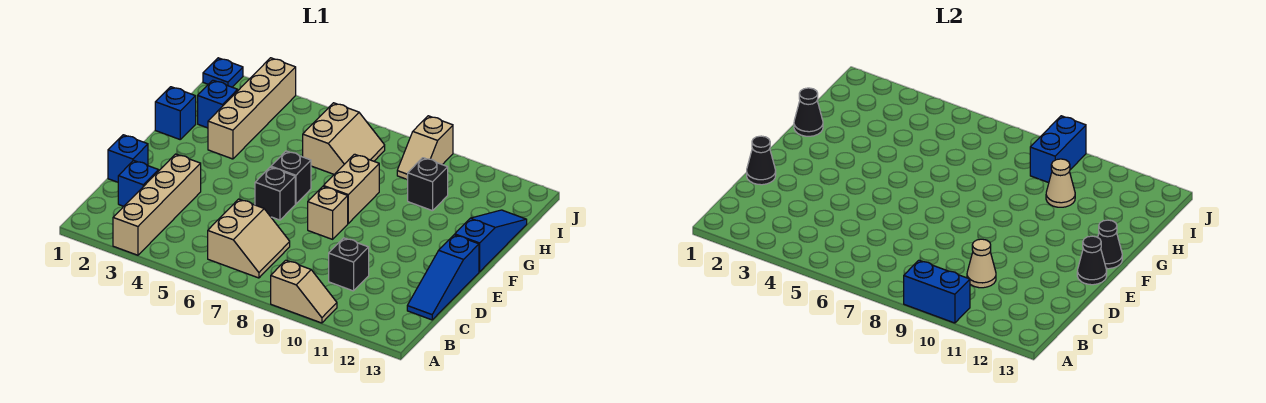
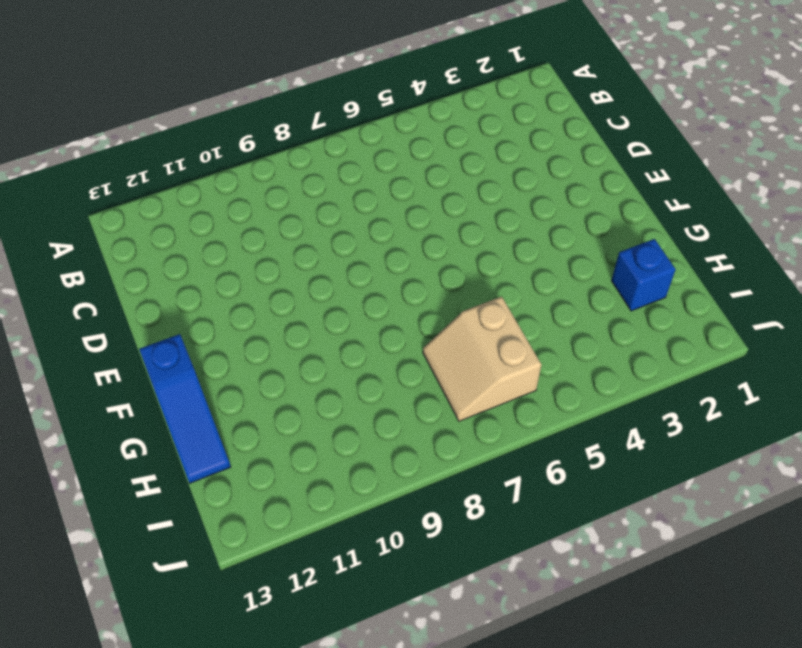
none -> tan brick A3:D3 level 1
none -> tan slope A9:A10 level 1 top 9
none -> tan slope B6:C7 level 1 top 6

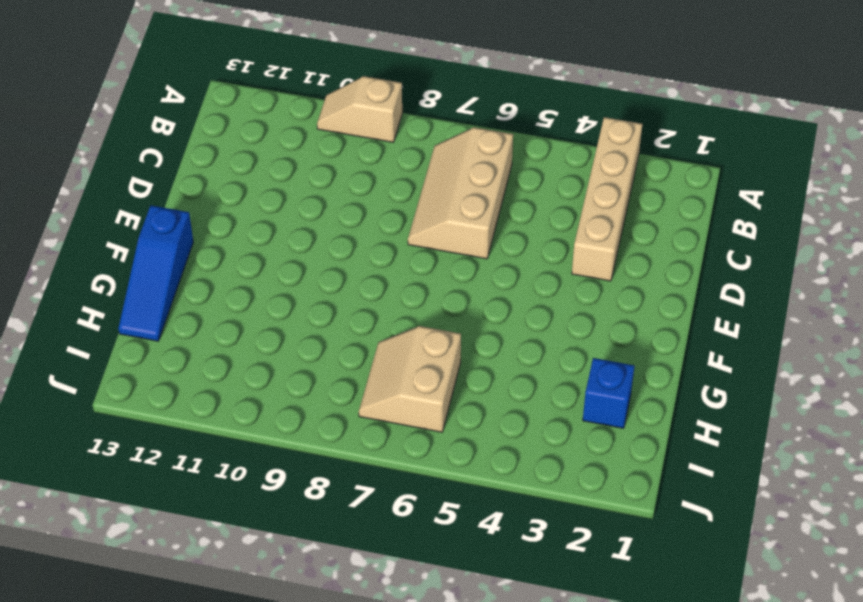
tan slope B6:D7 level 1 top 6 -> tan slope B6:C7 level 1 top 6
none -> blue brick C2 level 1
none -> black brick C10 level 1
none -> blue slope C13:E13 level 1 top E

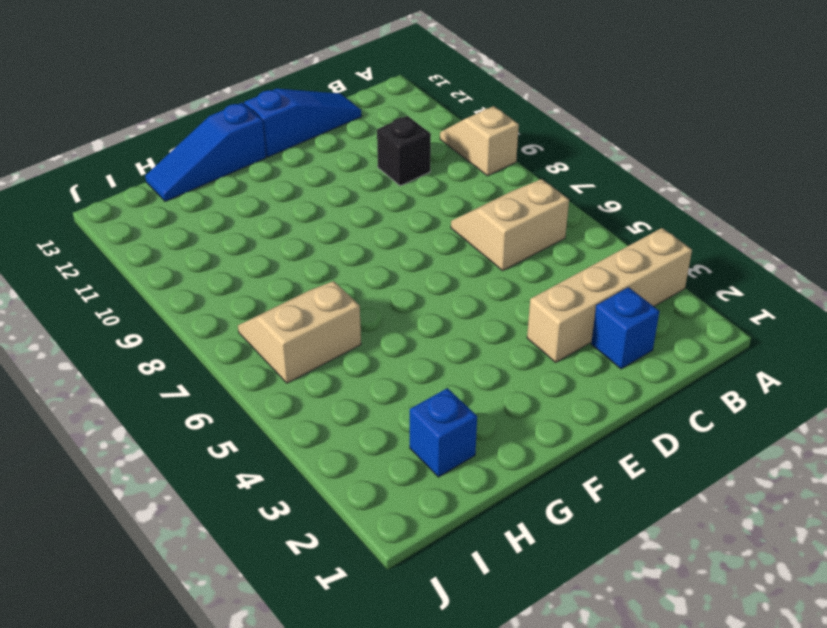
none -> blue brick D1 level 1
none -> black brick E6 level 1
none -> tan brick E8 level 1

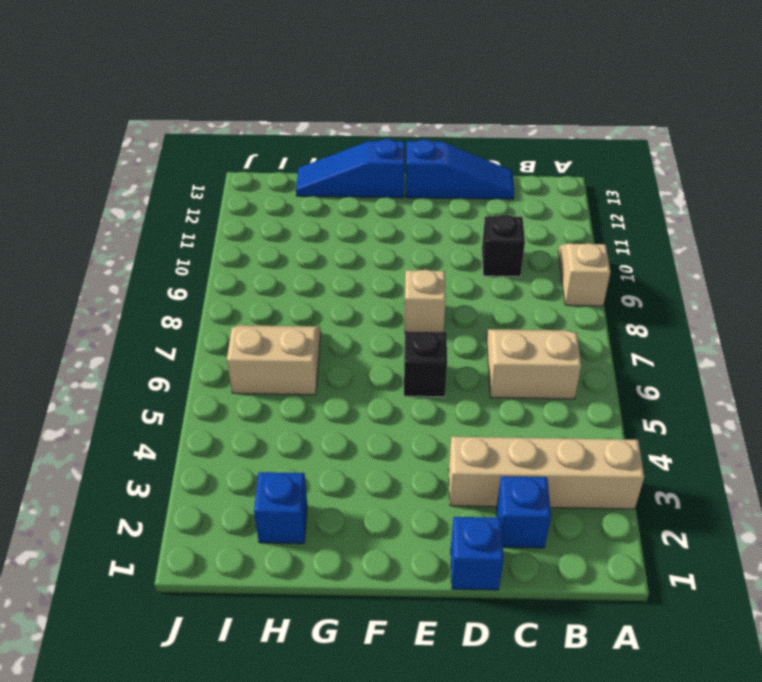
none -> black brick F6 level 1
none -> tan brick F8:G8 level 1
none -> blue brick G1 level 1

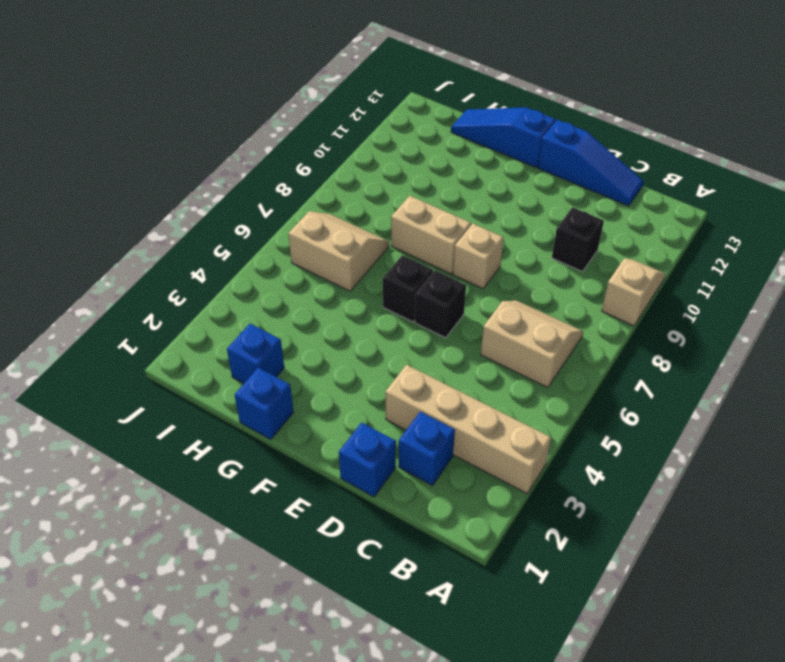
none -> tan brick G3:J3 level 1
none -> black brick H10 level 1
none -> tan slope I9:J9 level 1 top J

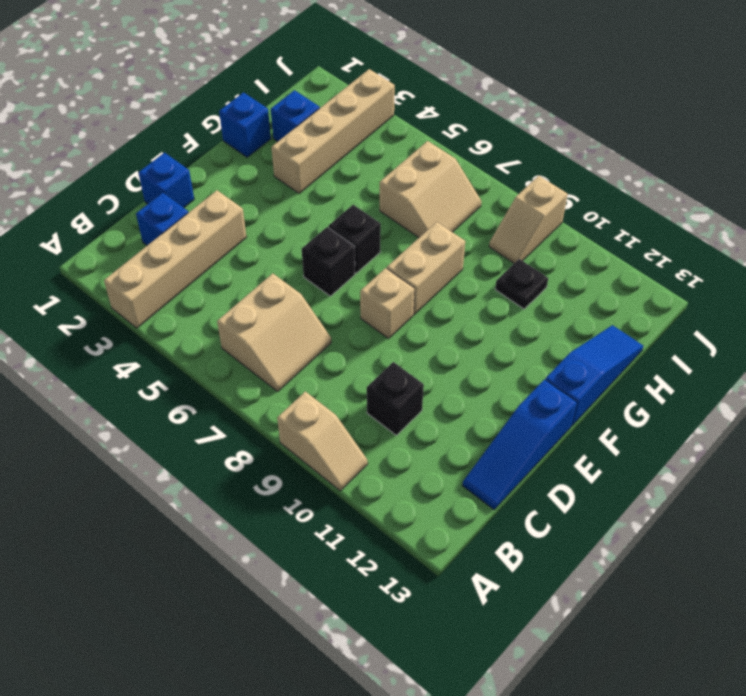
black plate H10 level 1 -> black brick H10 level 1
none -> blue plate J1 level 1
none -> blue brick A9:A10 level 2
none -> tan cone C10 level 2

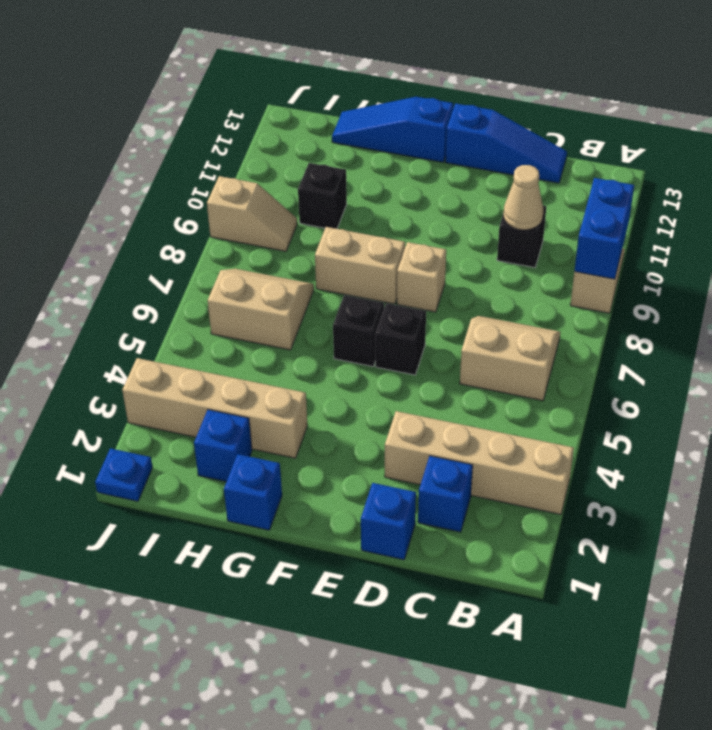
none -> black cone D1 level 2
none -> black cone E13 level 2
none -> black cone F13 level 2

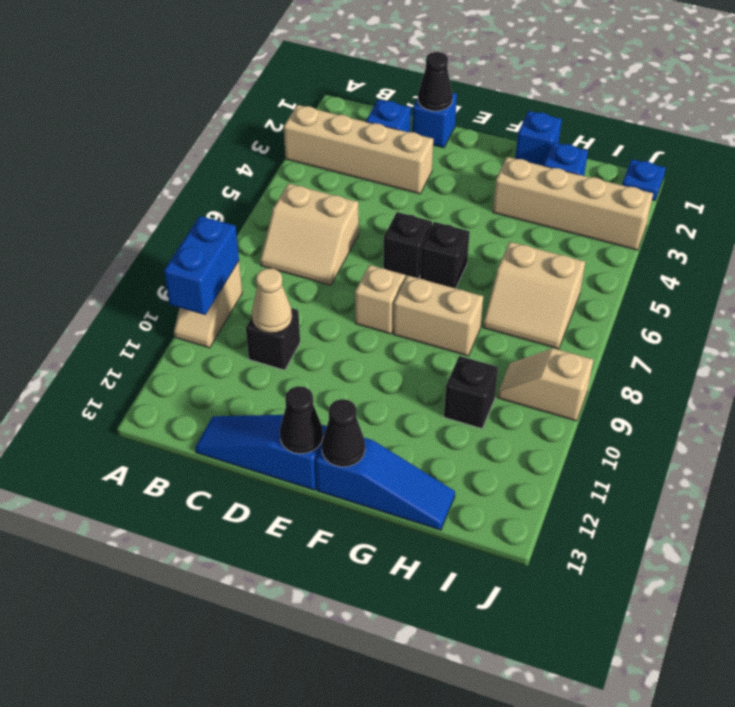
none -> black cone G1 level 2
none -> tan cone H10 level 2
none -> blue brick I9:J9 level 2

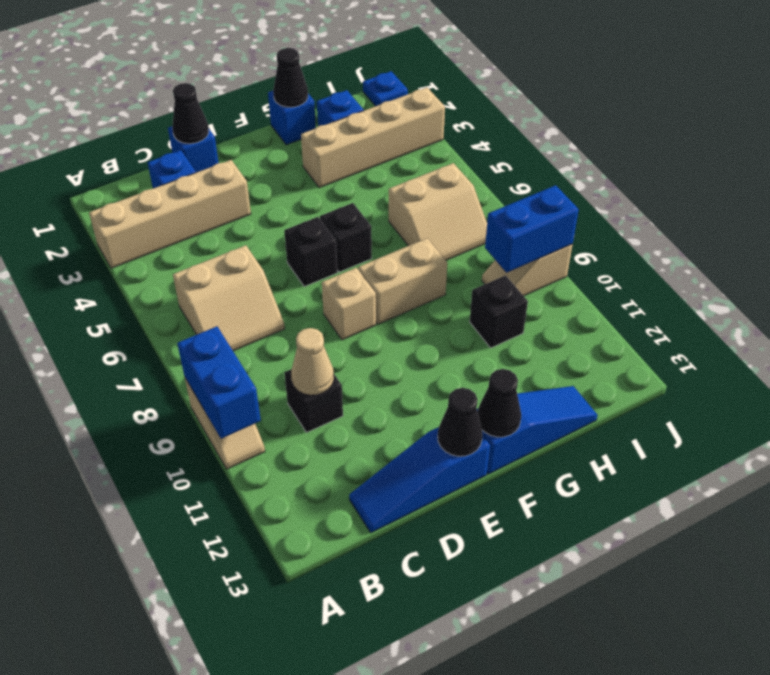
none -> tan cone H10 level 2

